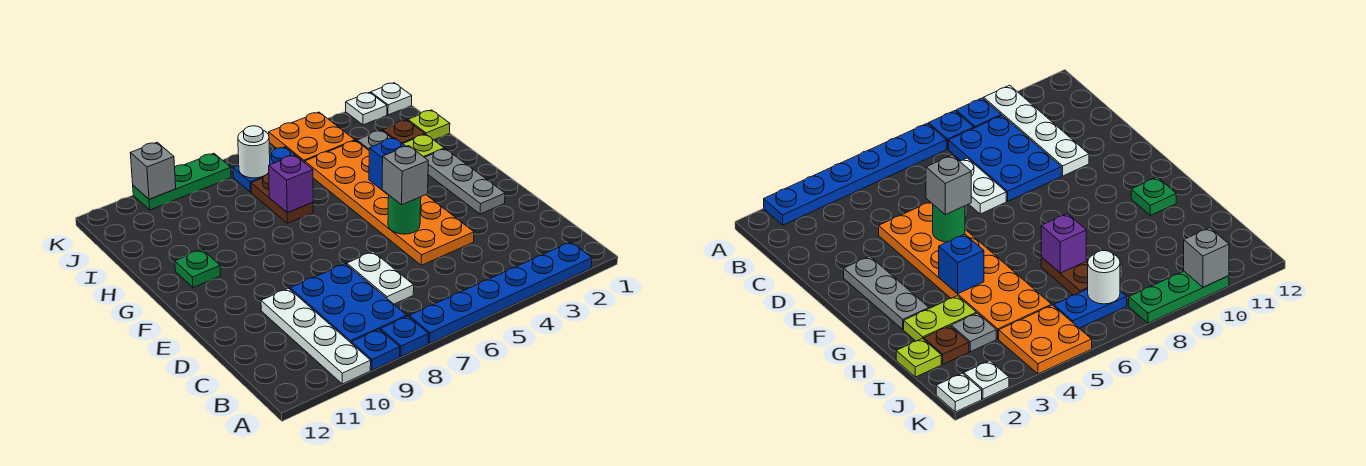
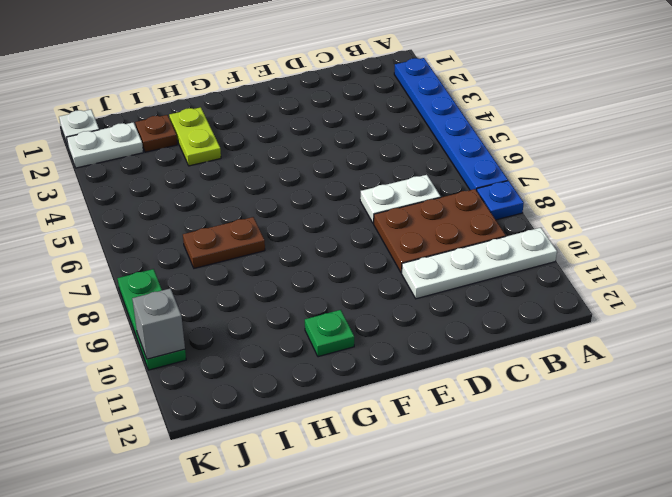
brown plate B8:D9 level 1 -> blue plate B8:D9 level 1
white plate J2:K2 level 1 -> white plate K2 level 1
none -> blue plate A9 level 1
none -> orange plate D4:I5 level 1
none -> grey plate E2:G2 level 1

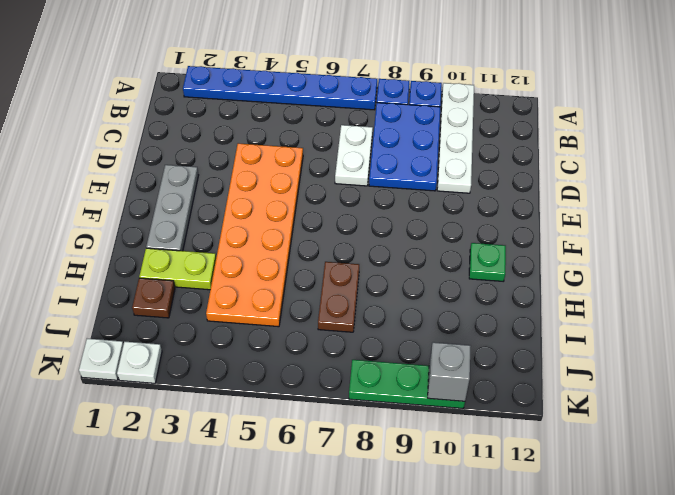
none -> lime plate I1 level 1
none -> grey plate I3 level 1
none -> orange plate J4:K5 level 1

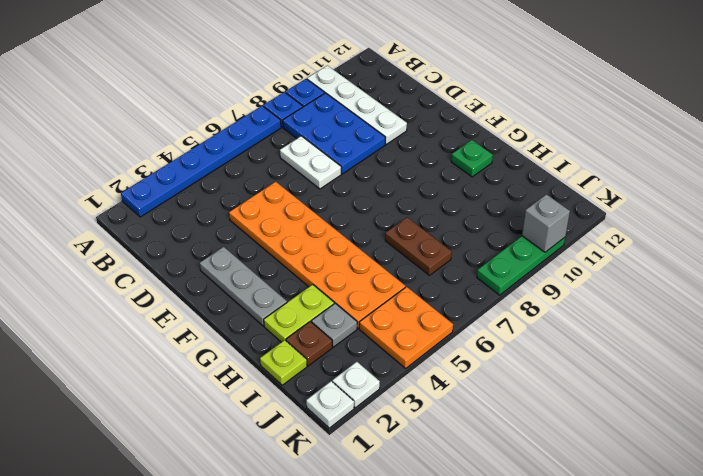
none -> blue plate J6:J7 level 1
none -> green round brick E5 level 2
none -> blue brick G4 level 2

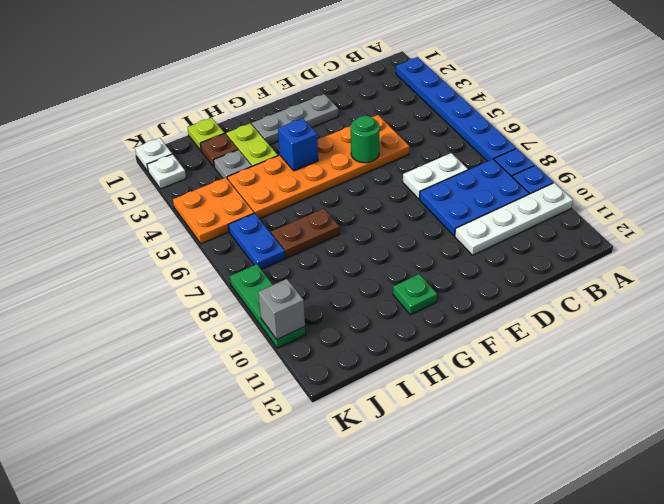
none -> purple brick H7 level 2
none -> white round brick J7 level 2
none -> grey brick E5 level 3

